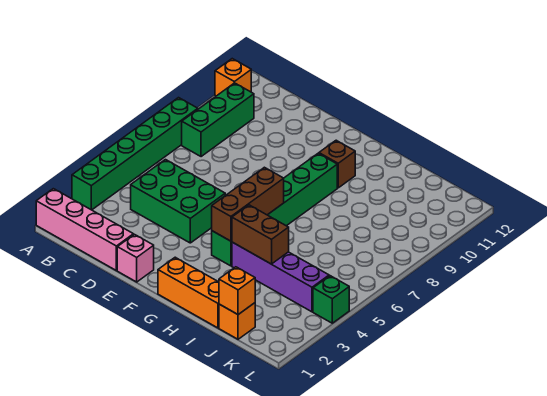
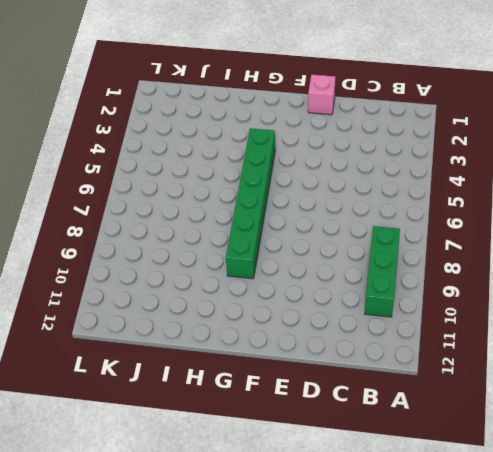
none -> pink brick A1:D1 level 1
none -> green brick A3:A8 level 1
none -> orange brick A11 level 1

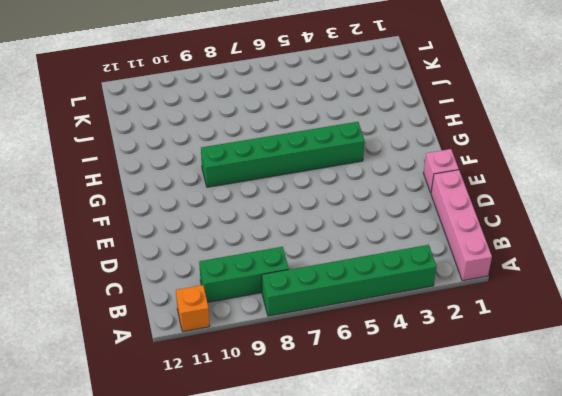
none -> green brick C4:E5 level 1
none -> orange brick G1:I1 level 1
none -> brown brick G10 level 1

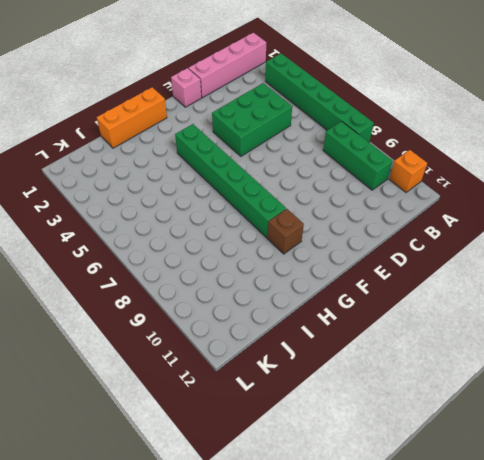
none -> purple brick H4:K4 level 1
none -> orange brick J1 level 1
none -> green brick L4 level 1

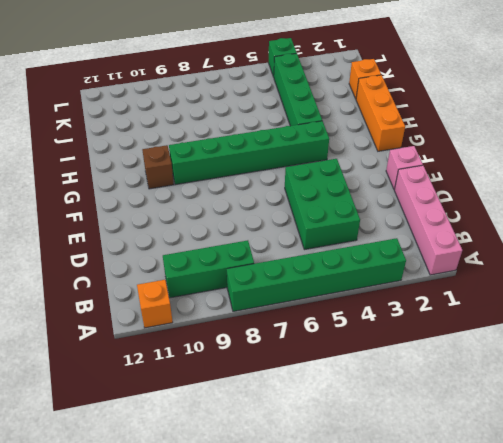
green brick H4:K4 level 1 -> purple brick H4:K4 level 1
none -> brown brick G4:G6 level 2
none -> brown brick H4:I4 level 2
none -> orange brick J1 level 2

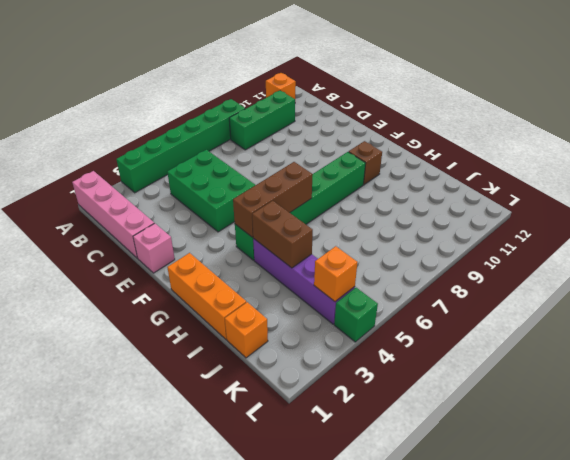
orange brick K4 level 2 -> orange brick J1 level 2

